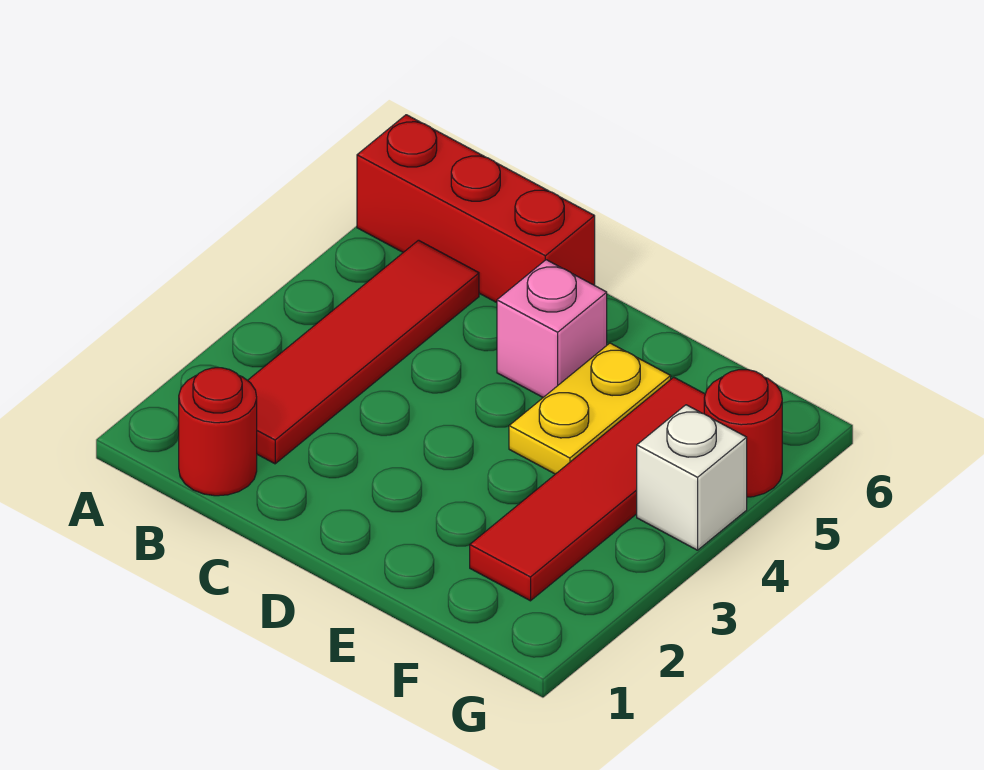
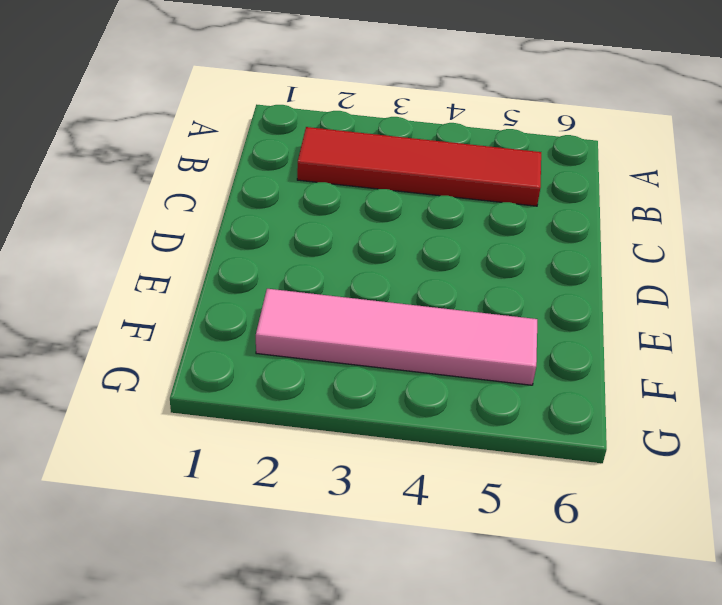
pink tile F2:F5 level 1 -> red tile F2:F5 level 1
none -> red brick A6:C6 level 1
none -> red round brick B1 level 1

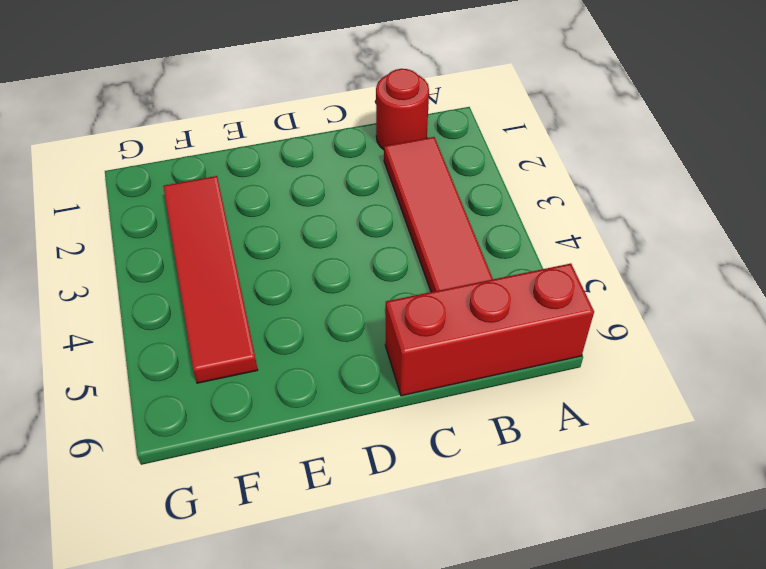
none -> pink brick D5 level 1
none -> yellow plate E4:E5 level 1

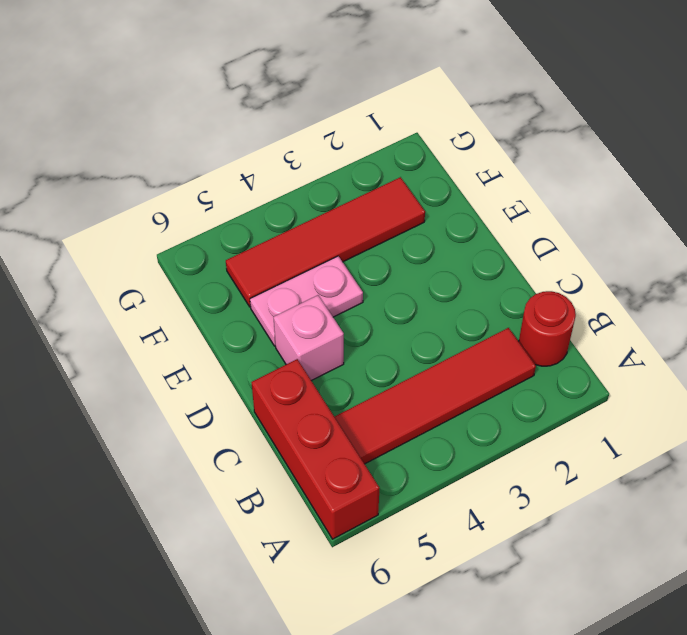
pink plate E4:E5 level 1 -> yellow plate E4:E5 level 1
none -> white brick G4 level 1
none -> red round brick G5 level 1

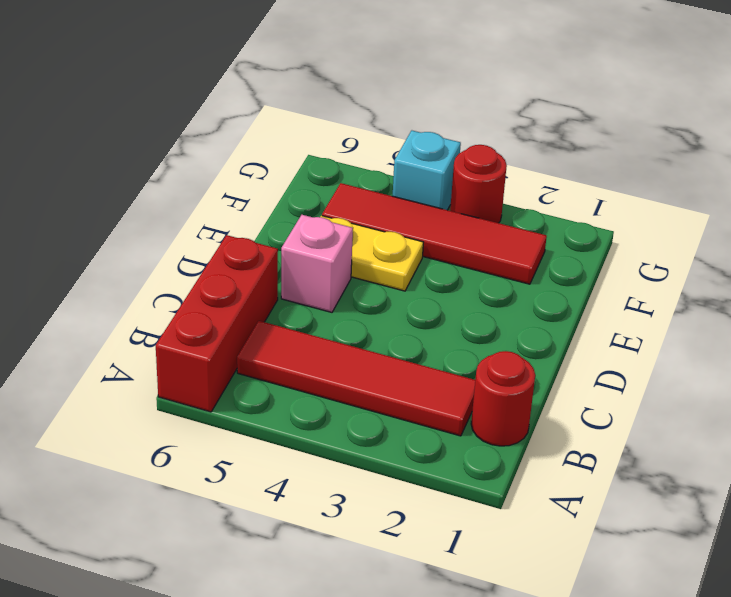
red round brick G3 level 1 -> red round brick G5 level 1
cyan brick G4 level 1 -> white brick G4 level 1

